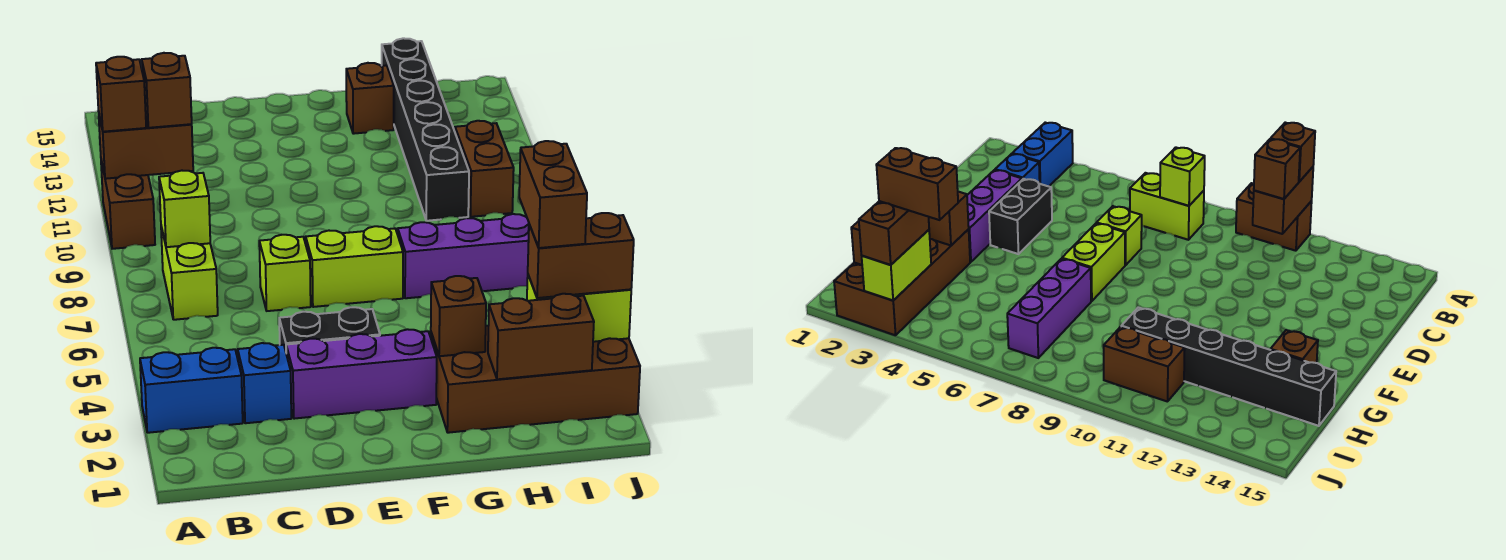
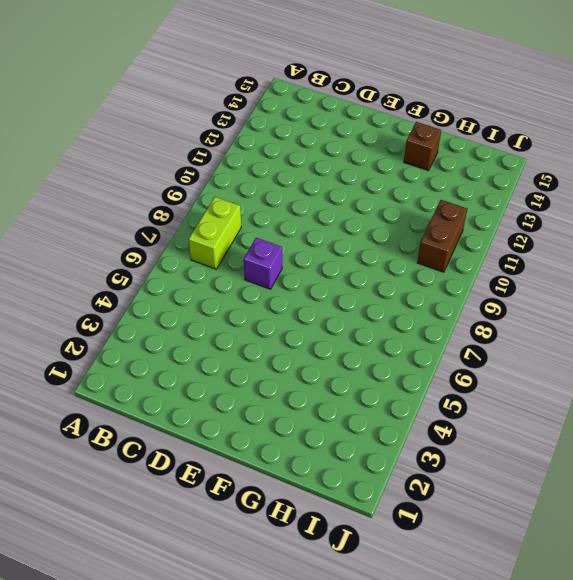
purple brick D7 level 1 -> lime brick D7 level 1
none -> blue brick A3:B3 level 1
none -> brown brick A10:A11 level 1
none -> blue brick C3 level 1

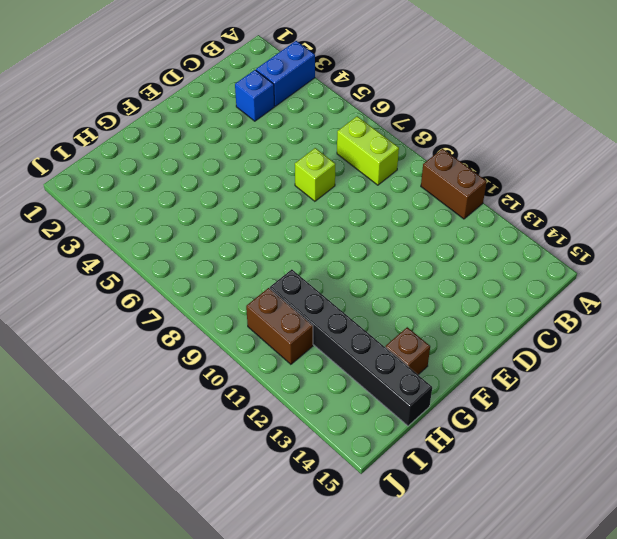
none -> purple brick D3:F3 level 1
none -> black brick D4:E4 level 1
none -> lime brick E7:F7 level 1

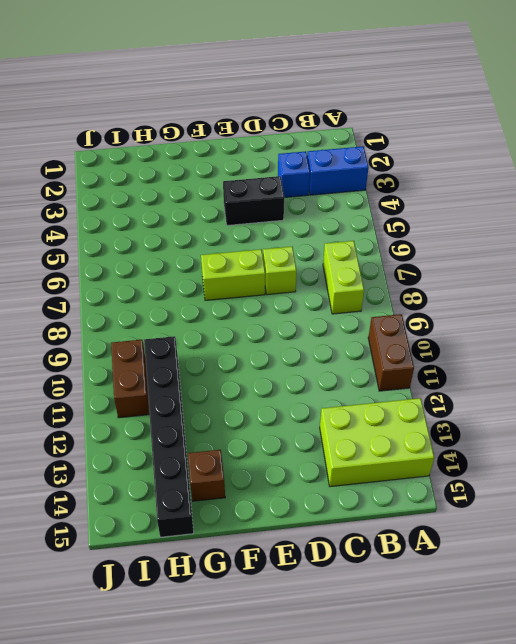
lime brick A13:C14 level 1 -> none
none -> purple brick D3:F3 level 1
none -> brown brick G2:J3 level 1
none -> purple brick G7:I7 level 1

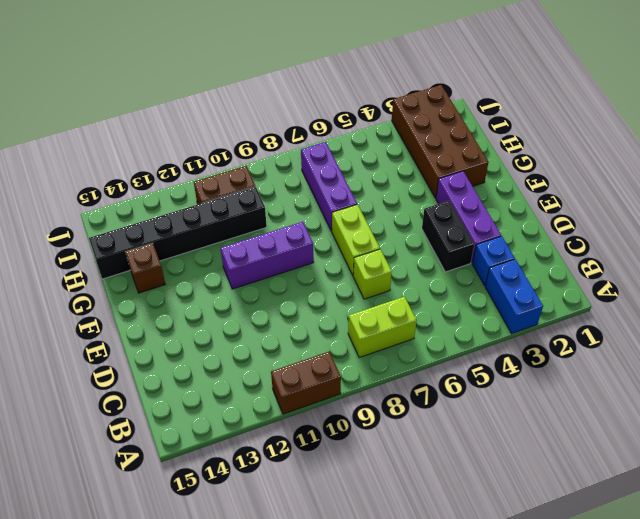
purple brick F9:F11 level 1 -> none
none -> brown brick A11:B11 level 2
none -> lime brick B8 level 2
none -> brown brick G3 level 2

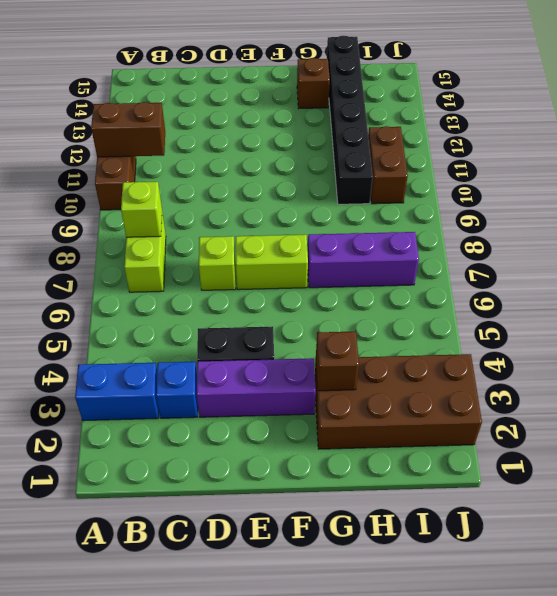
none -> brown brick H2:I2 level 2
none -> lime brick I3:J3 level 2
none -> brown brick A11 level 3

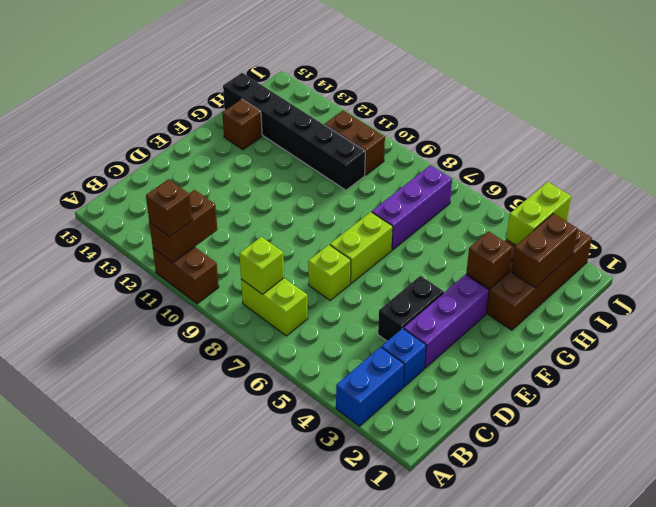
none -> brown brick B11 level 3
none -> brown brick I3:J3 level 3
none -> brown brick I3:I4 level 4

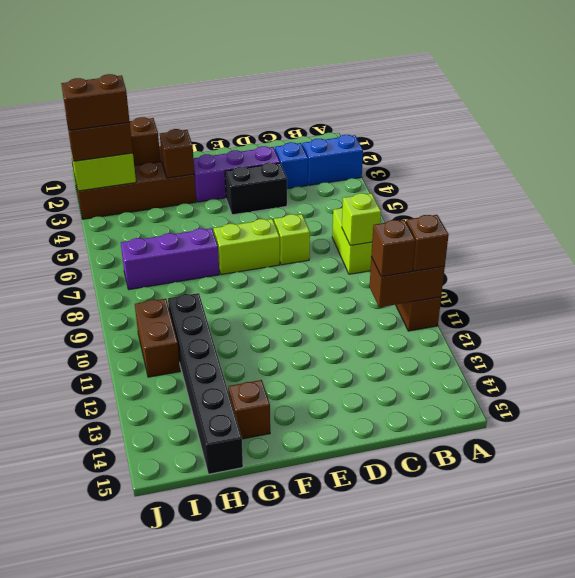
brown brick I3:J3 level 4 -> brown brick I3:I4 level 4

